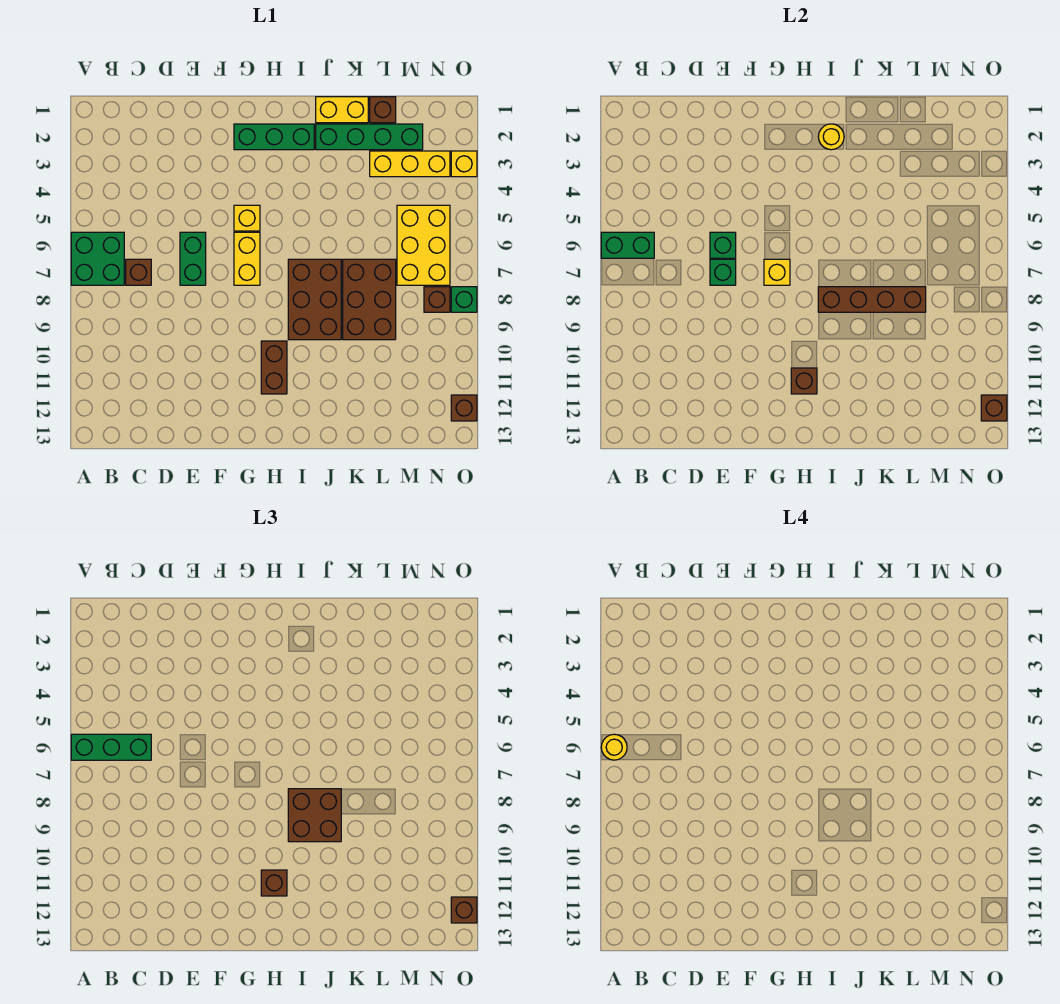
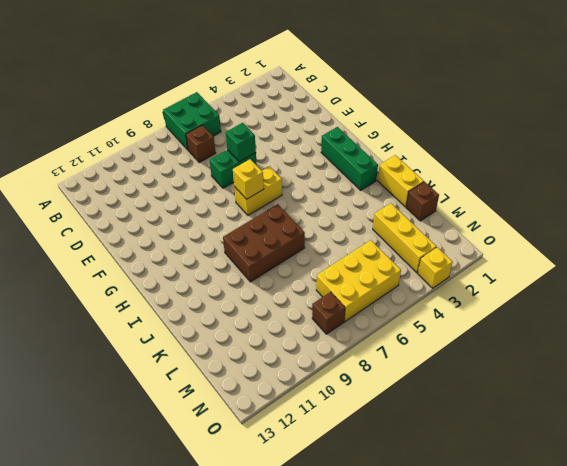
none -> yellow brick G5 level 1
none -> brown brick H10:H11 level 1
none -> green brick J2:M2 level 1
none -> brown brick K7:L9 level 1

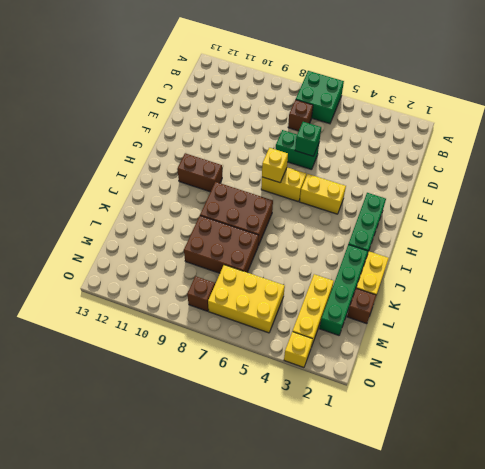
yellow brick G4:G5 level 1 -> yellow brick G5 level 1
none -> green brick O8 level 1
none -> brown brick O12 level 1
none -> green brick A6:B6 level 2
none -> green brick E7 level 2

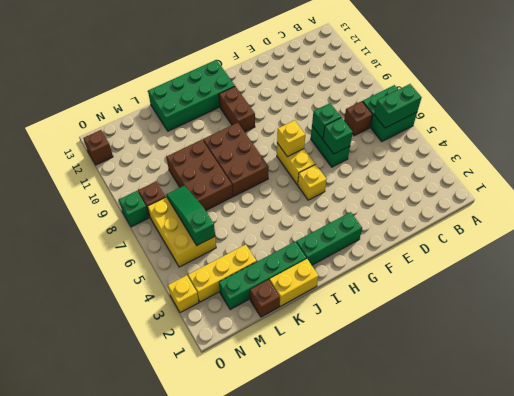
green brick H12:K13 level 1 -> none
green slope M5:M7 level 2 top 5 -> none
none -> brown brick H11 level 2
none -> yellow round brick I2 level 2
none -> brown brick I8:L8 level 2
none -> brown brick O12 level 2

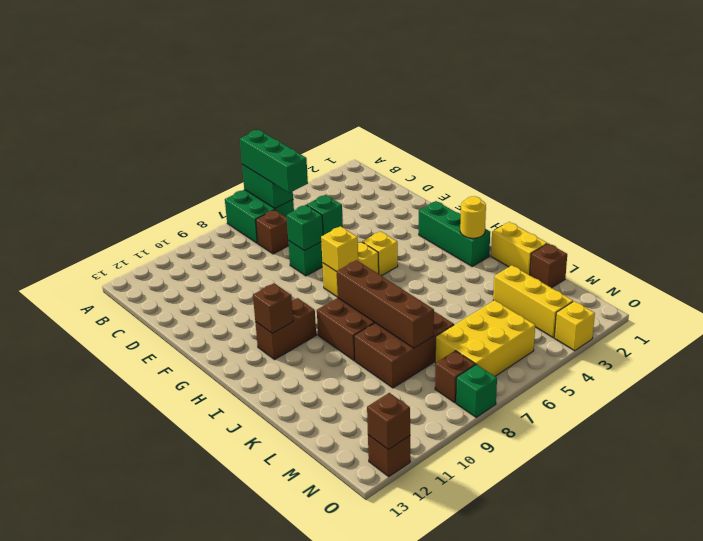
none -> green brick J2:M2 level 1
none -> brown brick H11 level 3
none -> brown brick I8:J9 level 3
none -> brown brick O12 level 3

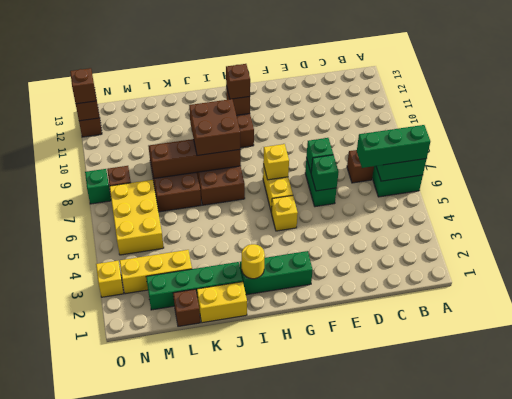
none -> yellow round brick A6 level 4

